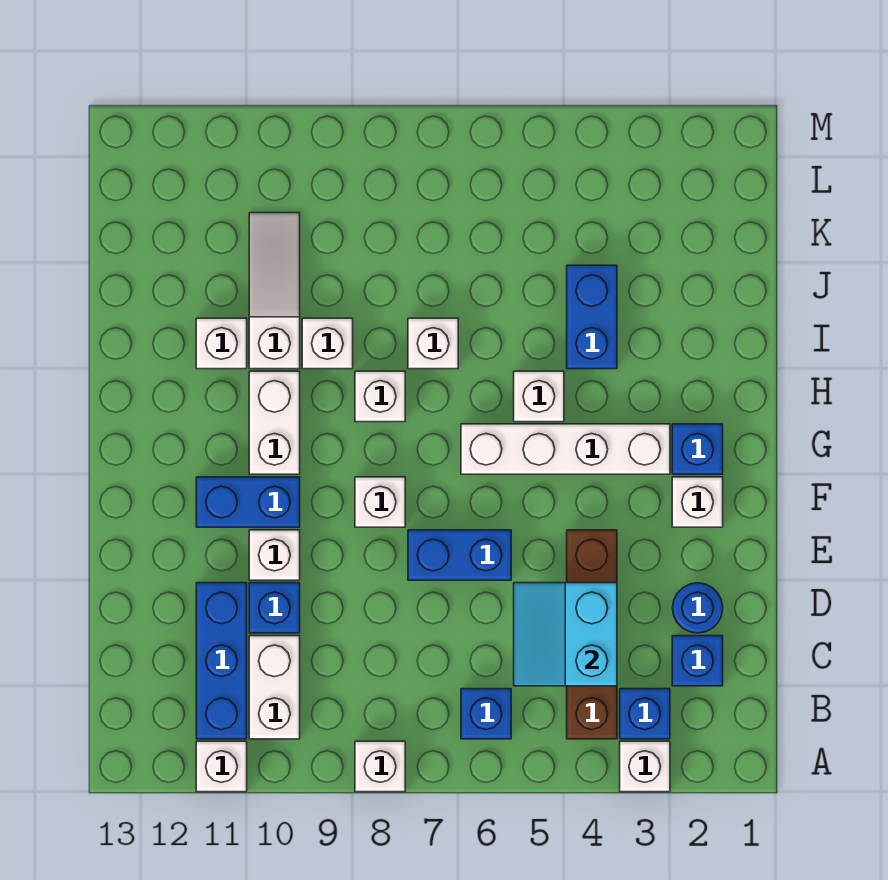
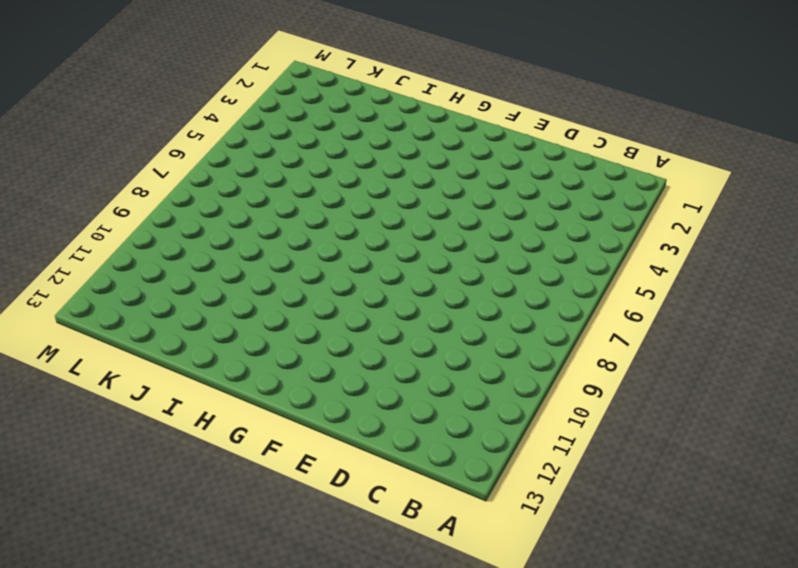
none -> white brick A3 level 1
none -> white brick A8 level 1
none -> white brick A11 level 1

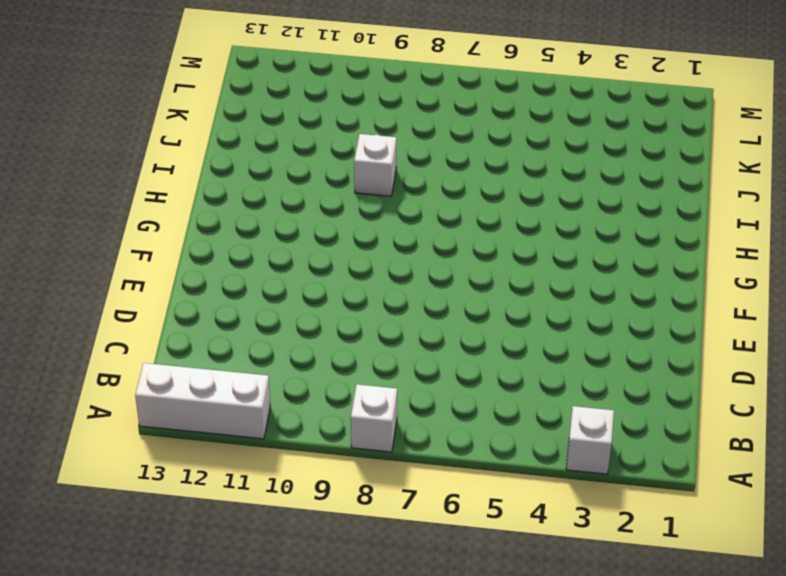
white brick A11:A13 level 1 -> white brick A11 level 1
none -> blue brick B3 level 1
none -> brown brick B4:E4 level 1
none -> blue brick B6 level 1

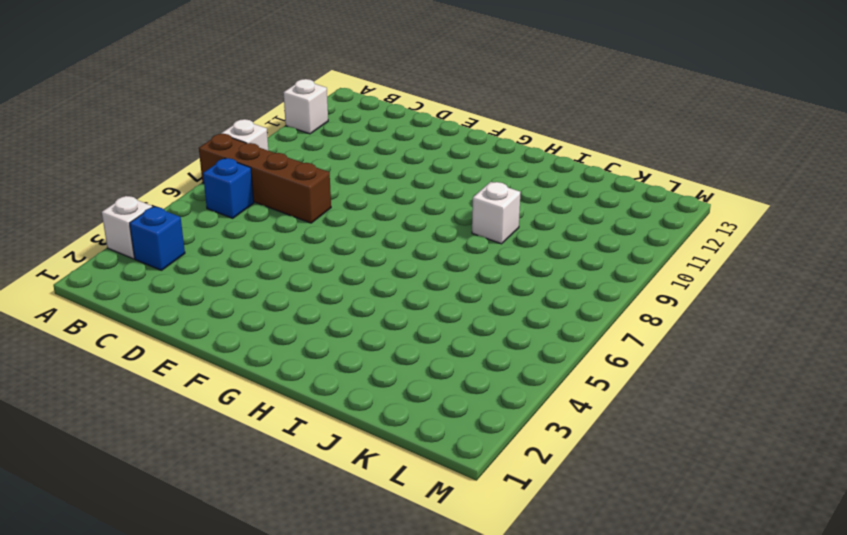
brown brick A7:D7 level 1 -> brown brick B4:E4 level 1
none -> white brick B10:C10 level 1
none -> blue brick B11:D11 level 1
none -> blue brick C2 level 1

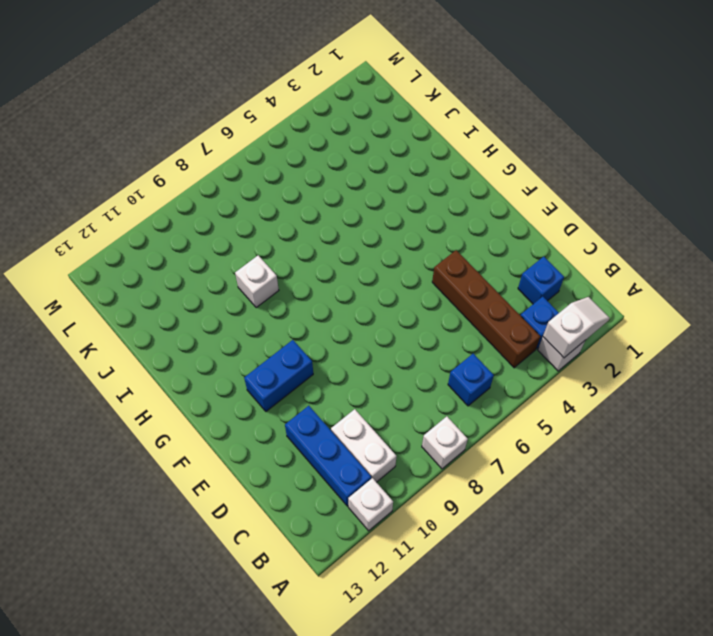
white slope A2:A3 level 2 top 3 -> none
none -> blue round brick D2 level 1
none -> blue brick D10 level 1
none -> blue brick E6:E7 level 1

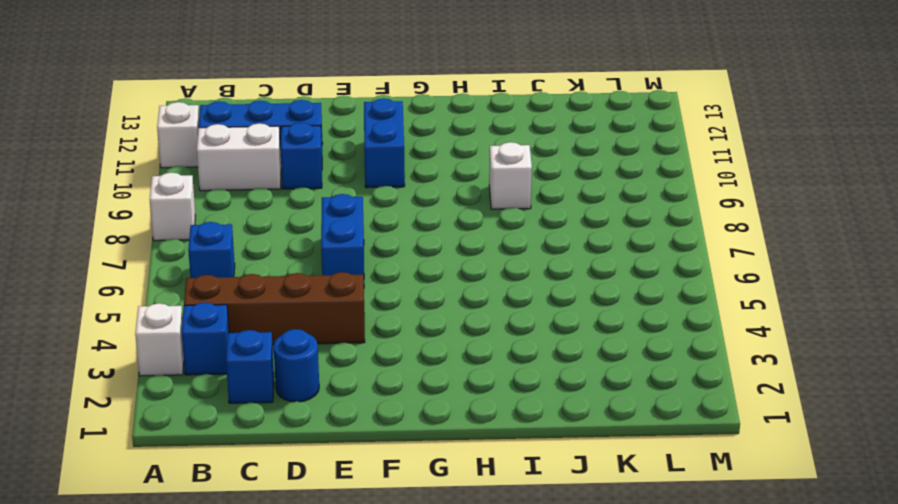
none -> white brick E10 level 1
none -> white brick F2 level 1
none -> white brick F8 level 1

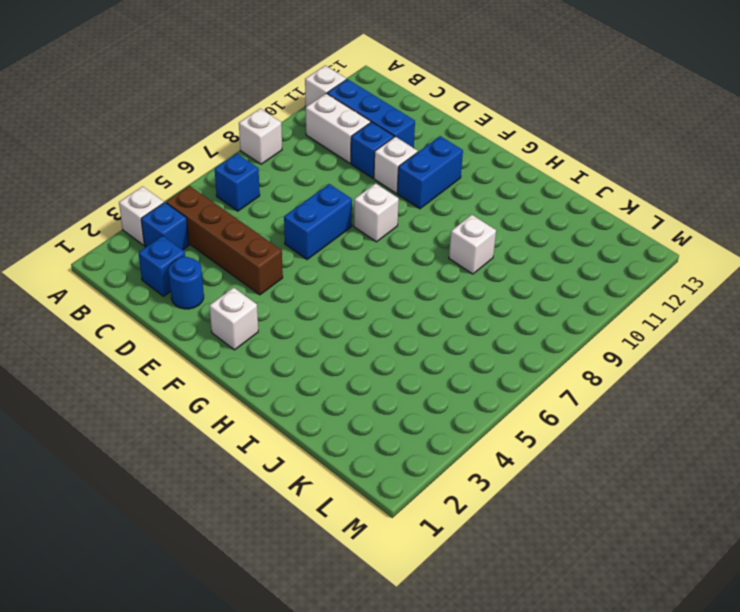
none -> blue brick G2 level 1
none -> white brick G3:G6 level 1
none -> white brick G10:H10 level 1

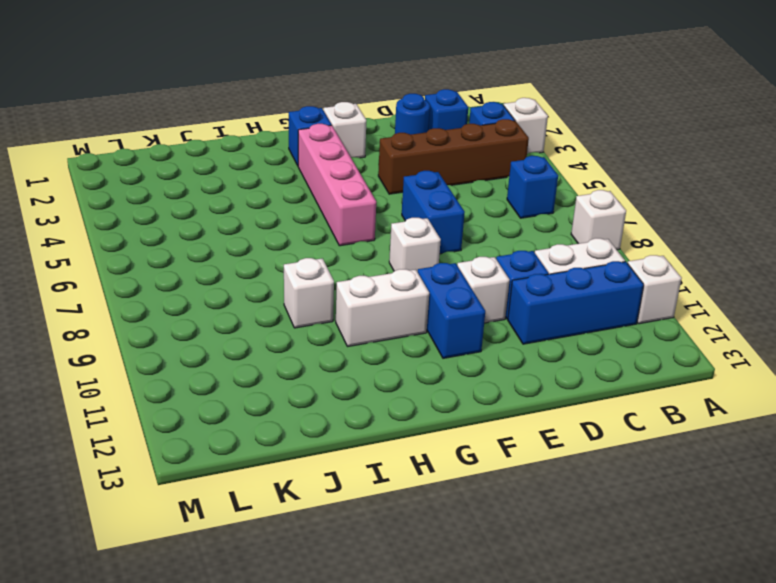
pink brick G3:G6 level 1 -> white brick G3:G6 level 1
none -> white brick H5 level 1
none -> white brick H8 level 1
none -> blue brick I4:J4 level 1

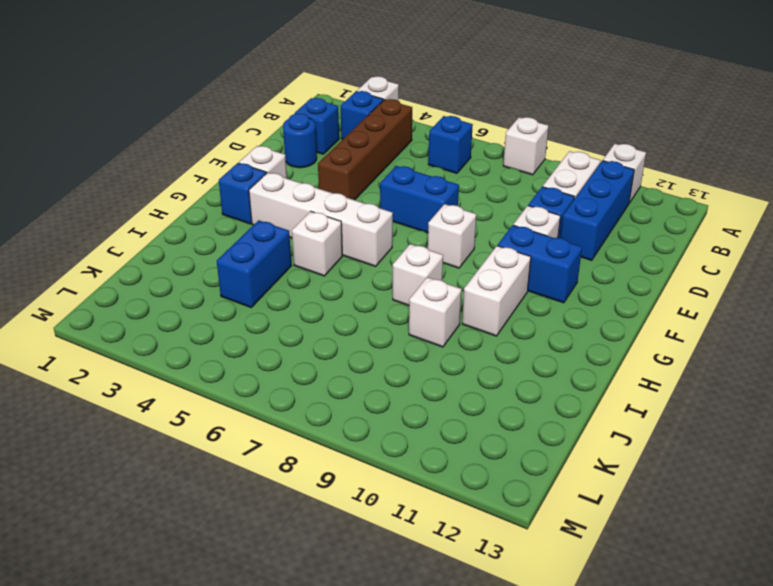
none -> white brick I7 level 1
none -> white slope I10:K10 level 1 top I
none -> white brick I11 level 1

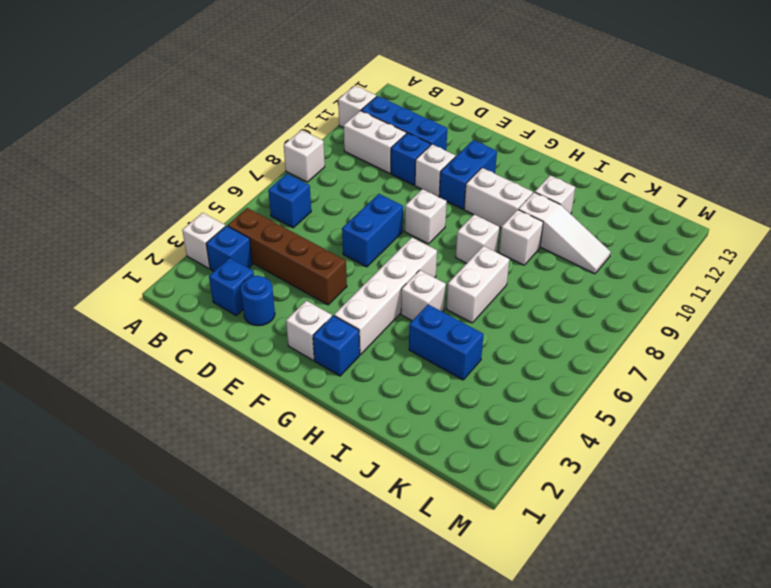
white brick I6:I7 level 1 -> white brick I7 level 1
none -> cyan slope C4:D5 level 2 top 4

